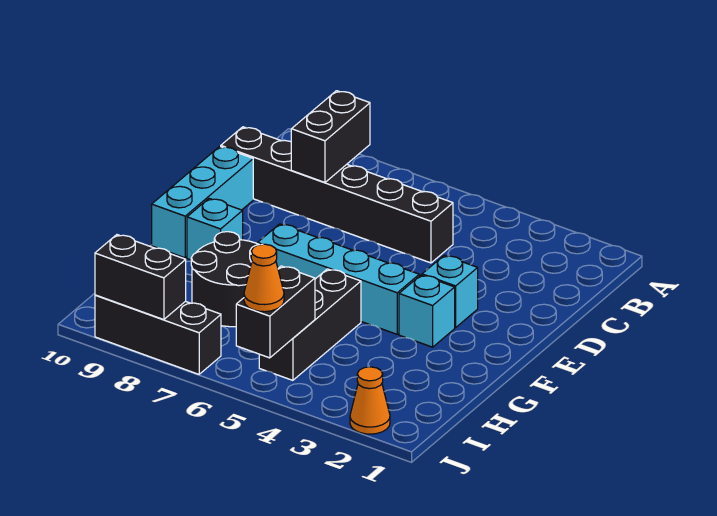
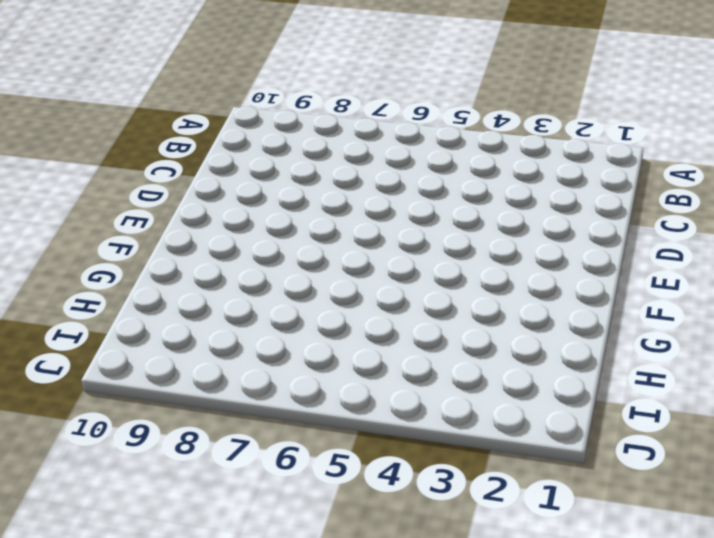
none -> black brick C5:C10 level 1
none -> cyan brick D10:F10 level 1
none -> cyan brick E3 level 1

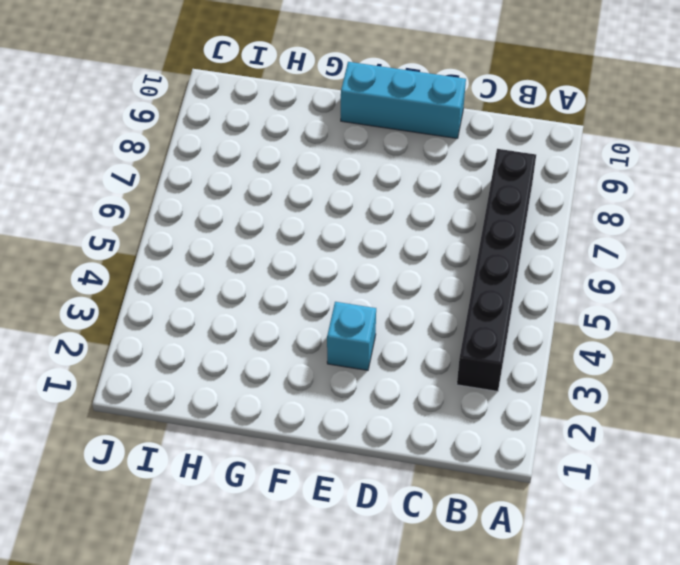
black brick B3:B8 level 1 -> black brick C5:C10 level 1
none -> cyan brick F3 level 1
none -> cyan brick F4:F7 level 1
none -> cyan brick F9 level 1

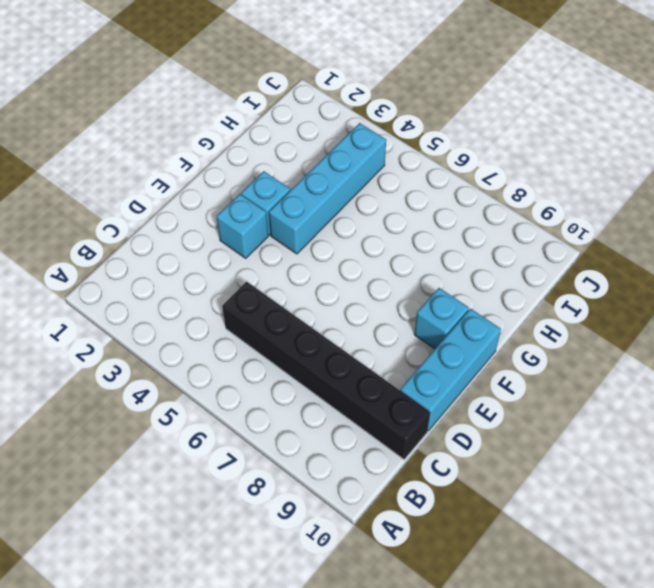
cyan brick F4:I4 level 1 -> cyan brick F4:F7 level 1
none -> black brick G5:I5 level 1
none -> black round brick G7:H8 level 1
none -> orange cone J2 level 1

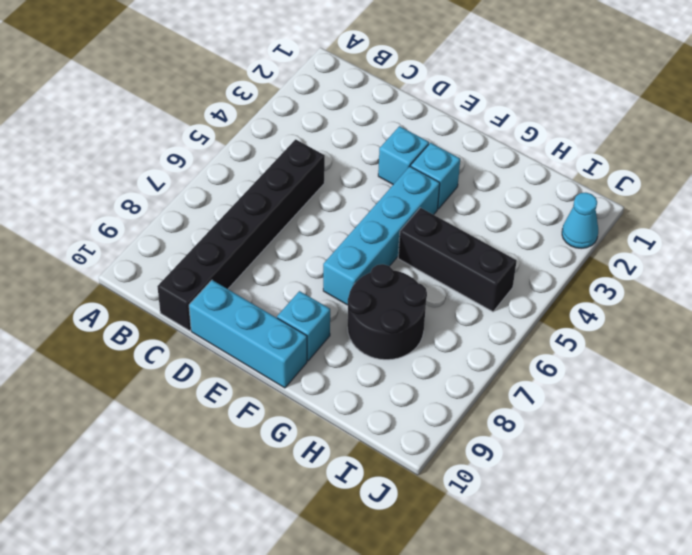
cyan cone J2 level 1 -> orange cone J2 level 1
none -> black brick J7:J9 level 1
none -> black brick B8:C8 level 2
none -> black brick I5:J5 level 2

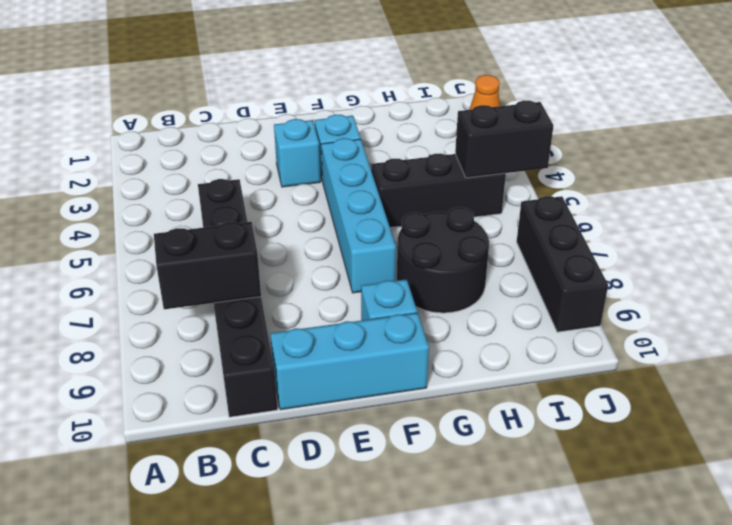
none -> black brick J8:J9 level 2
none -> orange cone J5 level 3

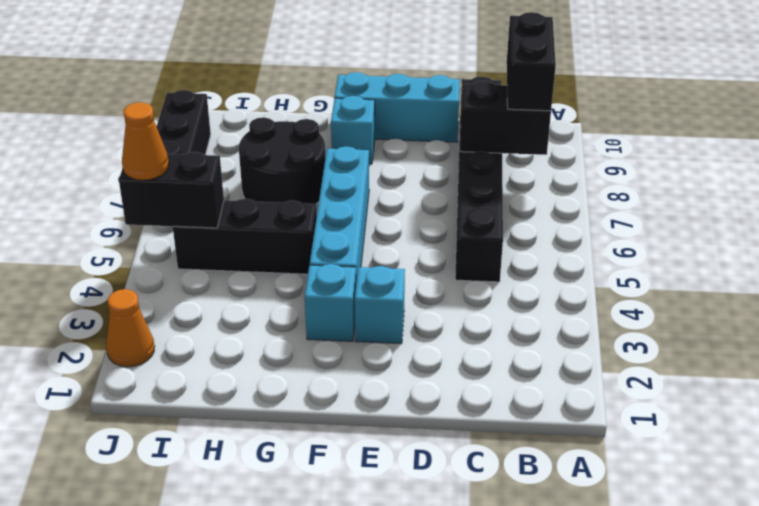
black brick B8:B9 level 3 -> black brick J8:J9 level 2

